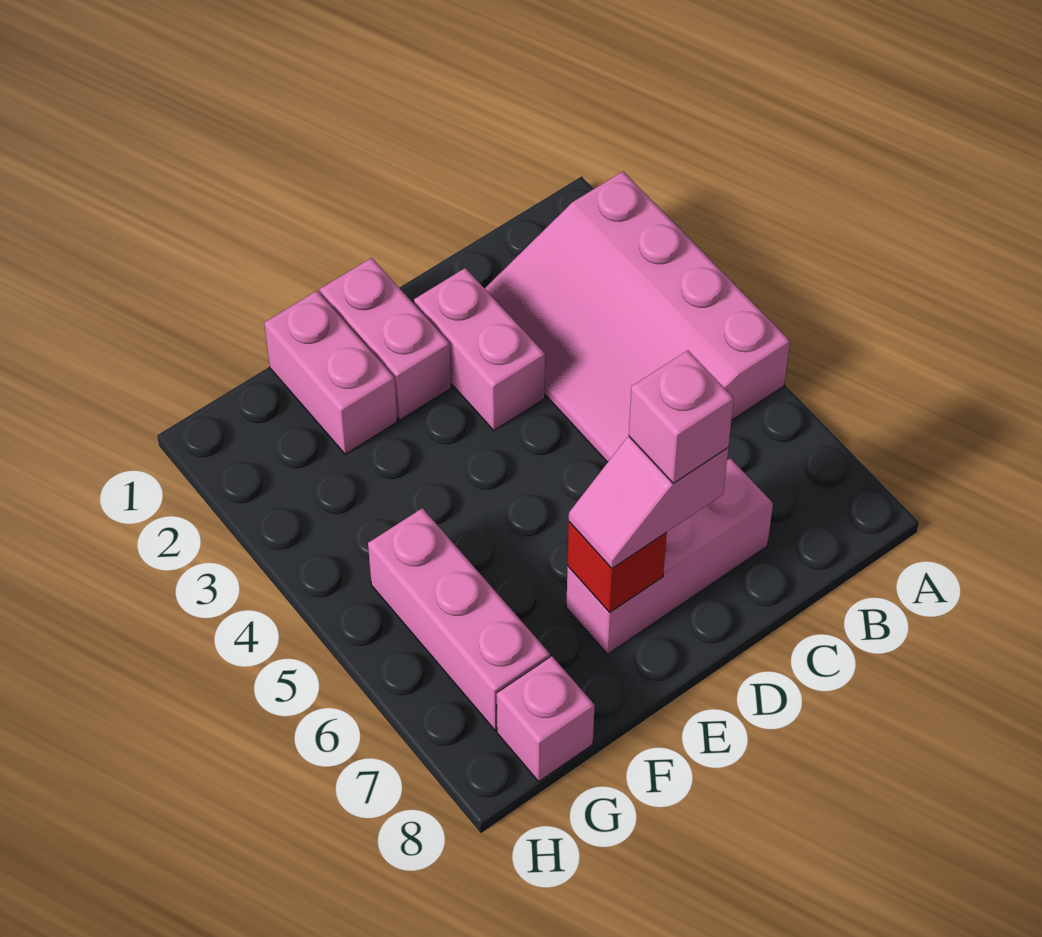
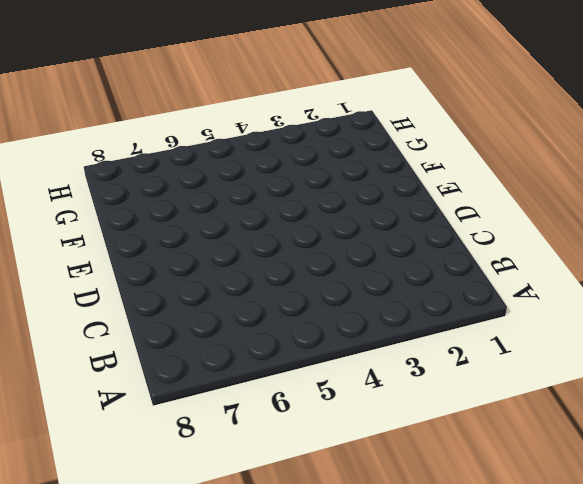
none -> pink slope A2:C5 level 1 top A
none -> pink brick C7:E7 level 1

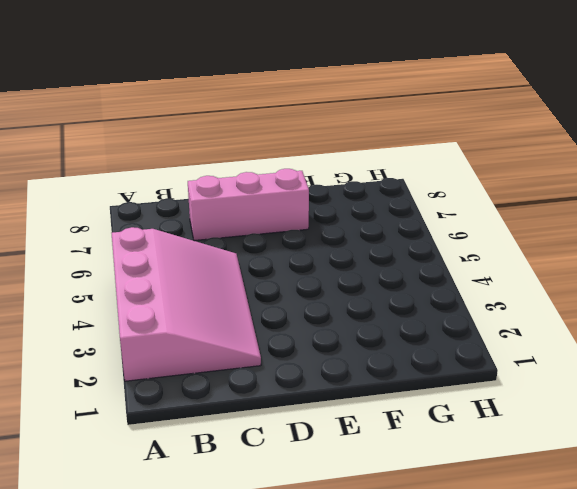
none -> pink brick D2:D3 level 1
none -> pink brick E1:E2 level 1

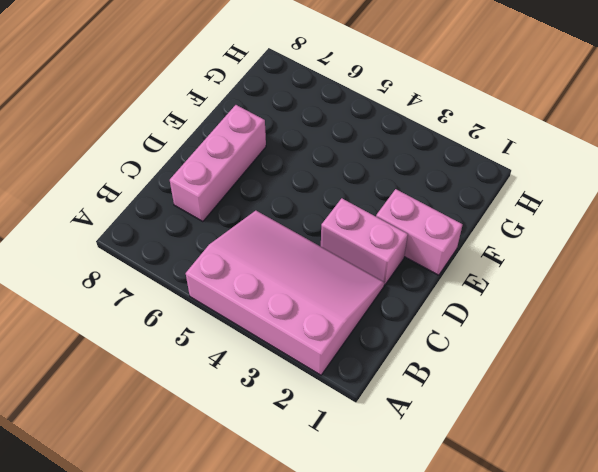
none -> pink brick F1:F2 level 1
none -> pink brick G5:G7 level 1

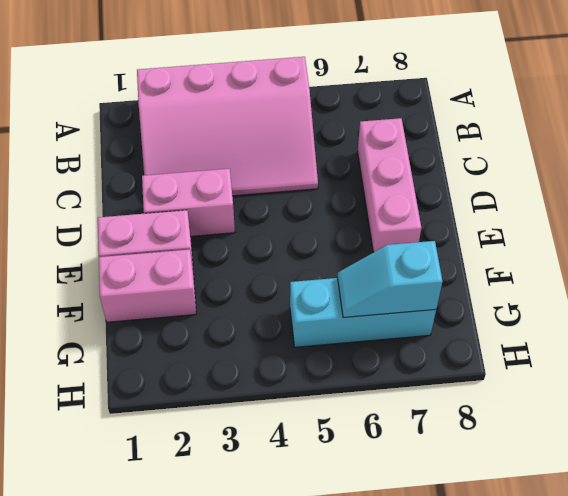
cyan brick G5:G7 level 1 -> pink brick G5:G7 level 1
cyan slope G6:G7 level 2 top 7 -> none
none -> pink brick G8 level 1
none -> red brick E7 level 2

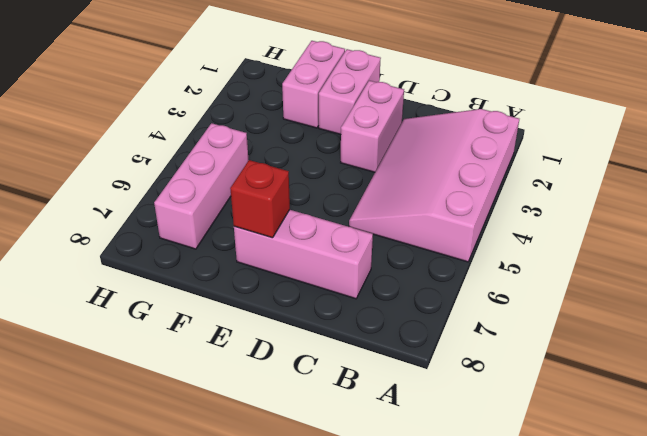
none -> pink brick G8 level 1
none -> pink slope D7:E7 level 3 top D

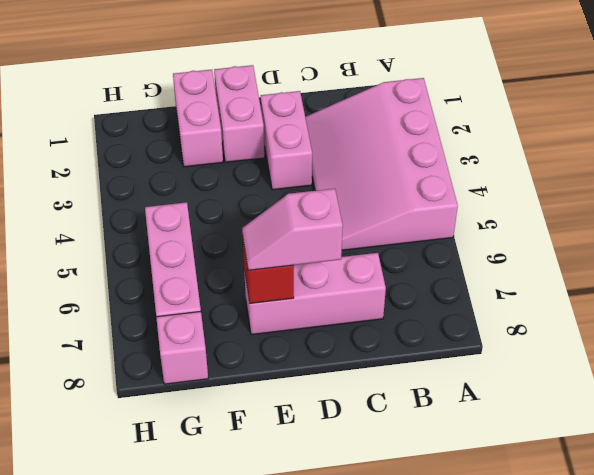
none -> pink brick D7 level 4

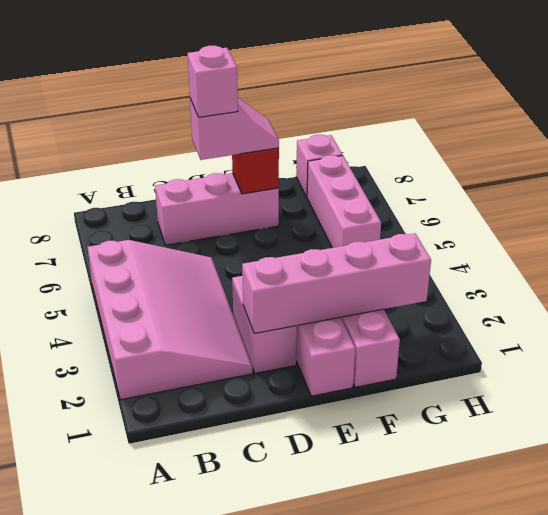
pink brick D2:G2 level 2 -> none

